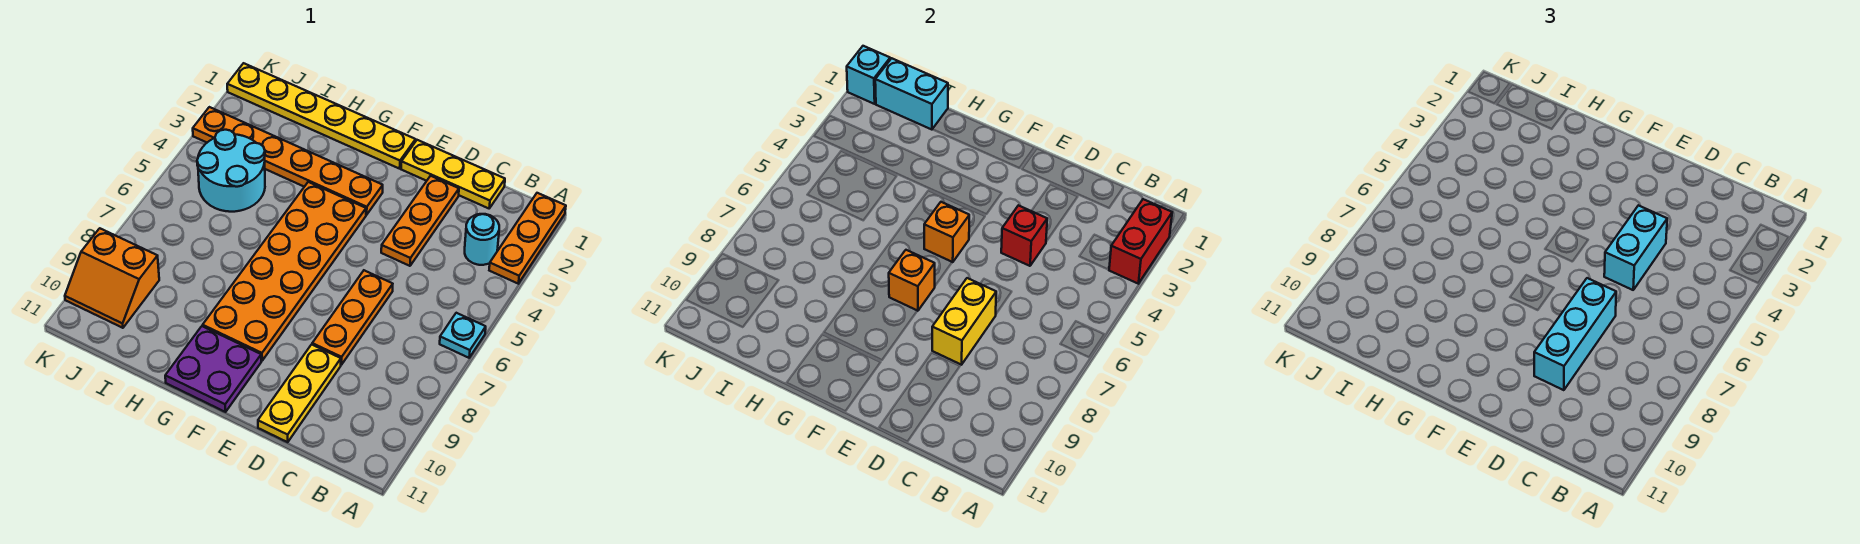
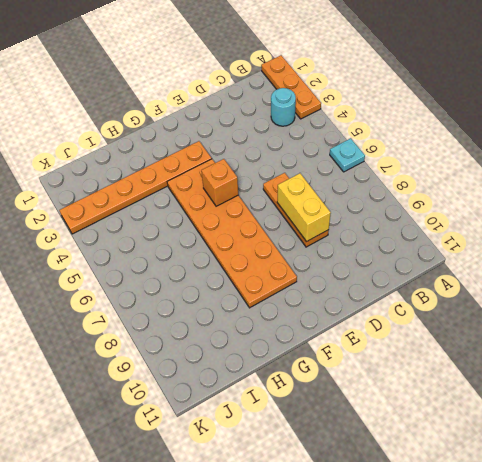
none -> yellow plate C1:E1 level 1
none -> orange plate D2:D4 level 1
none -> yellow plate D9:D11 level 1

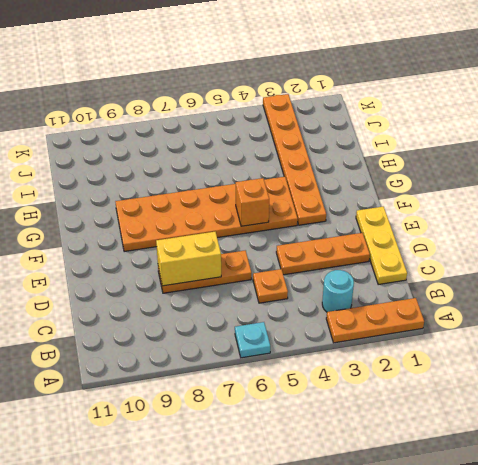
orange plate C5 level 1 -> none
none -> yellow plate D9:D11 level 1
none -> yellow plate F1:K1 level 1
none -> purple plate F10:G11 level 1

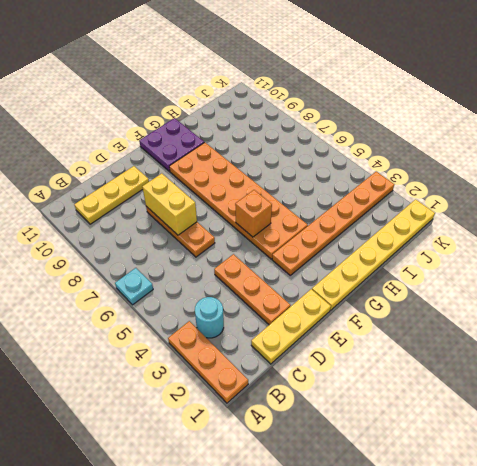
yellow plate B10:D10 level 1 -> yellow plate D9:D11 level 1
none -> cyan round brick I4:J5 level 1
none -> orange slope J9:K10 level 1 top 9
none -> red brick A2:A3 level 2

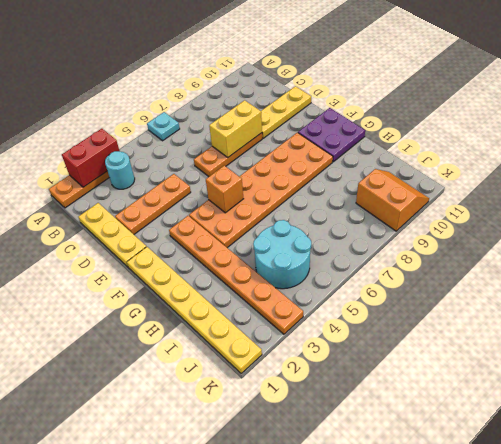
none -> red brick D4 level 2
none -> orange brick F7 level 2
none -> cyan brick I1:J1 level 2

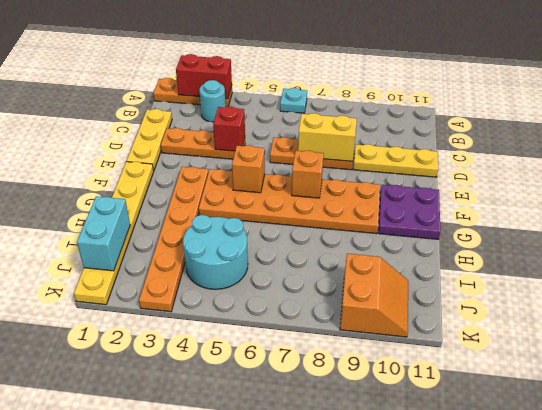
none -> cyan brick K1 level 2
none -> cyan brick D4:D5 level 3
none -> cyan brick D7:D9 level 3

